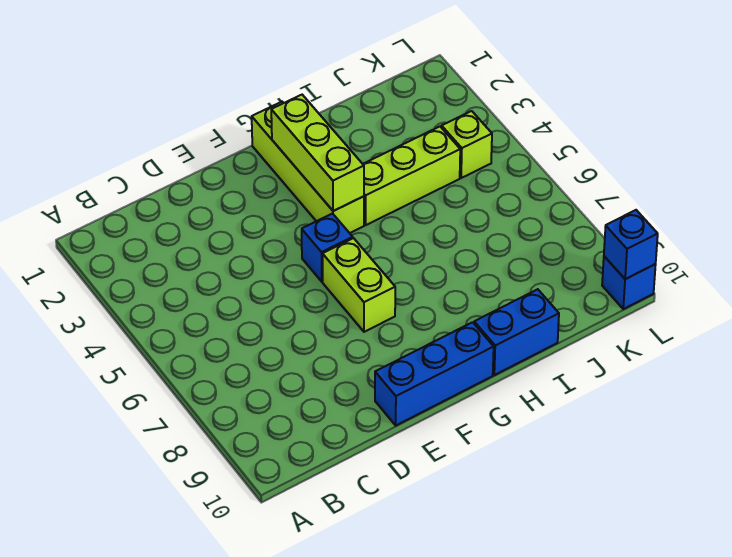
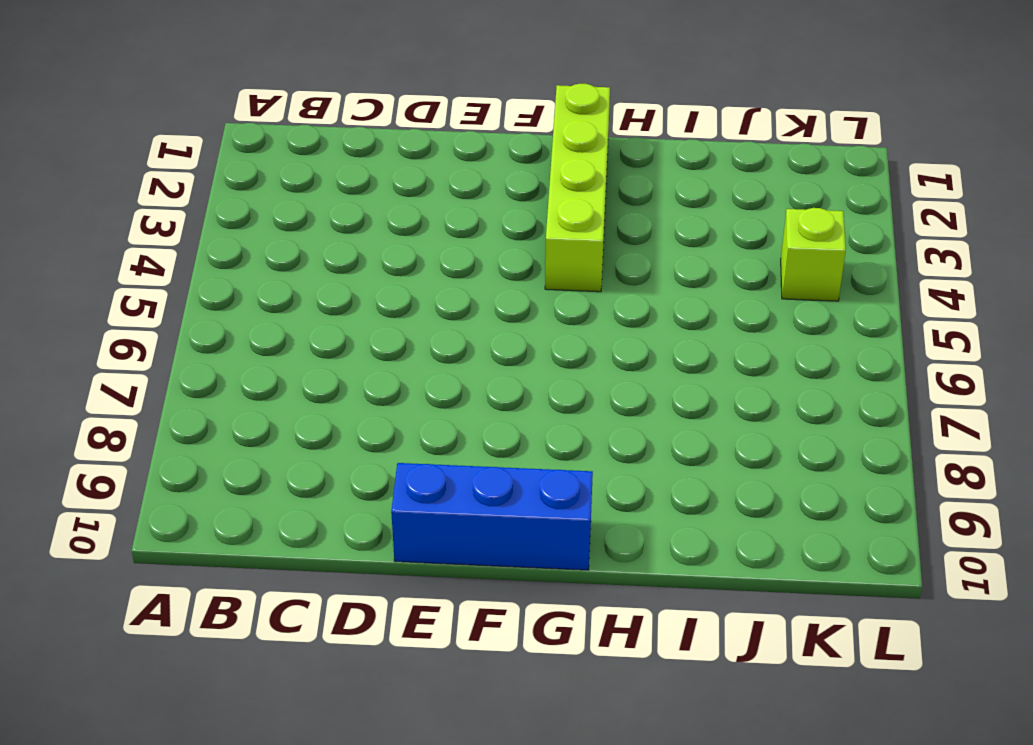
none -> blue brick F5 level 1
none -> lime brick F6:F7 level 1

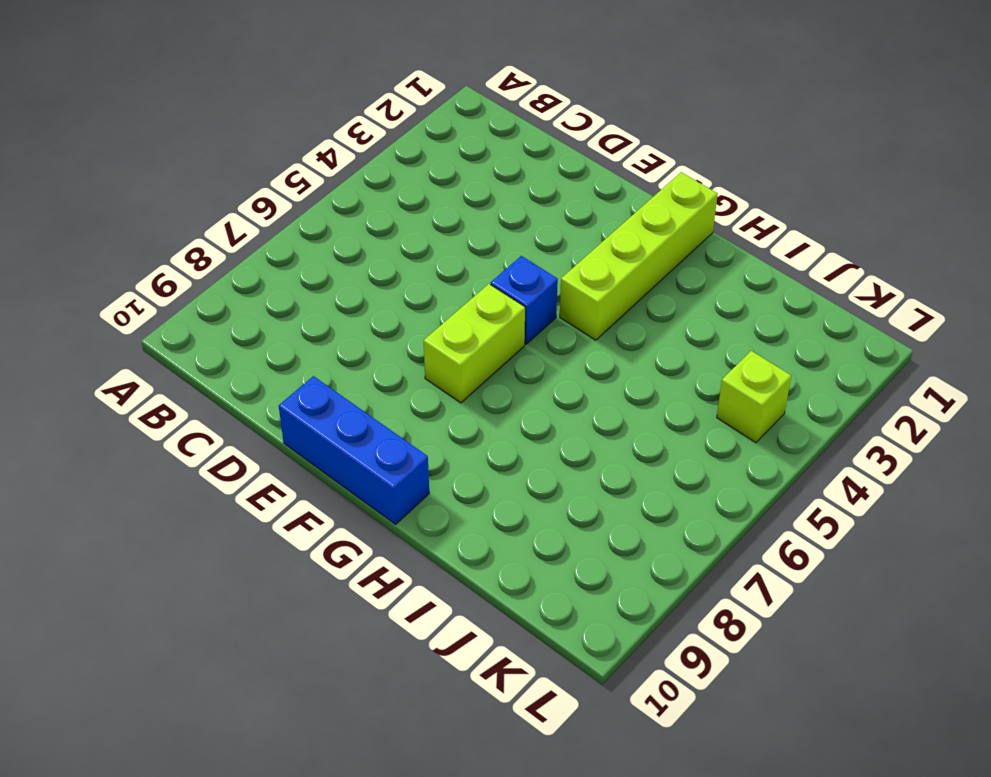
none -> lime brick H4:J4 level 1
none -> blue brick H10:I10 level 1

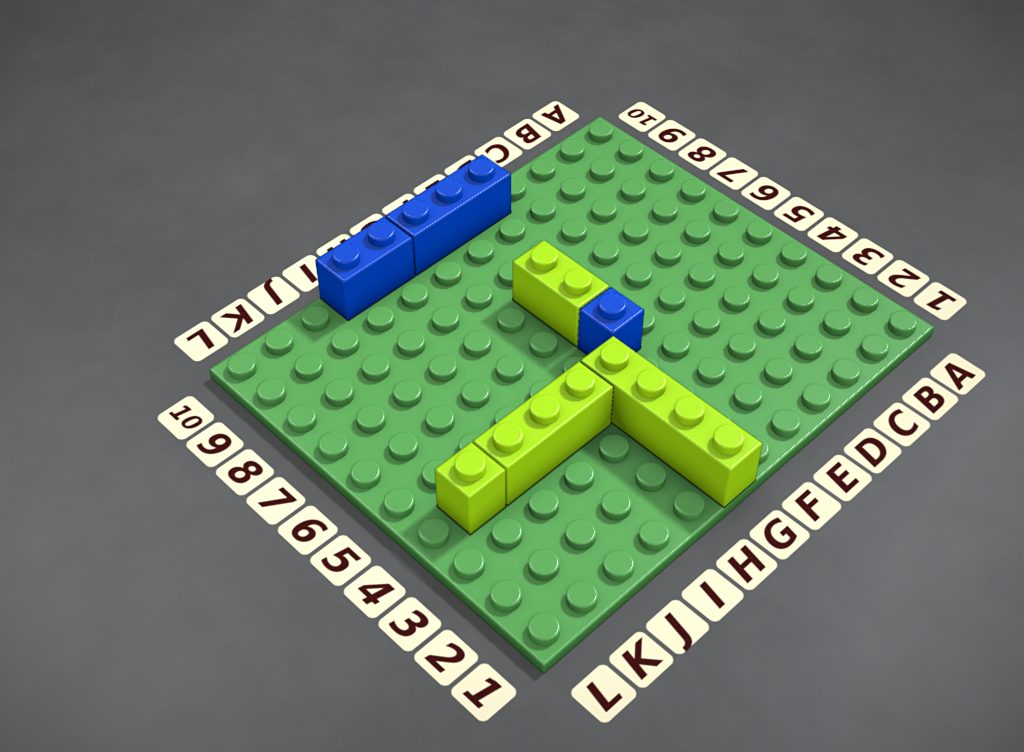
none -> blue brick L10 level 1
none -> lime brick G2:G4 level 2

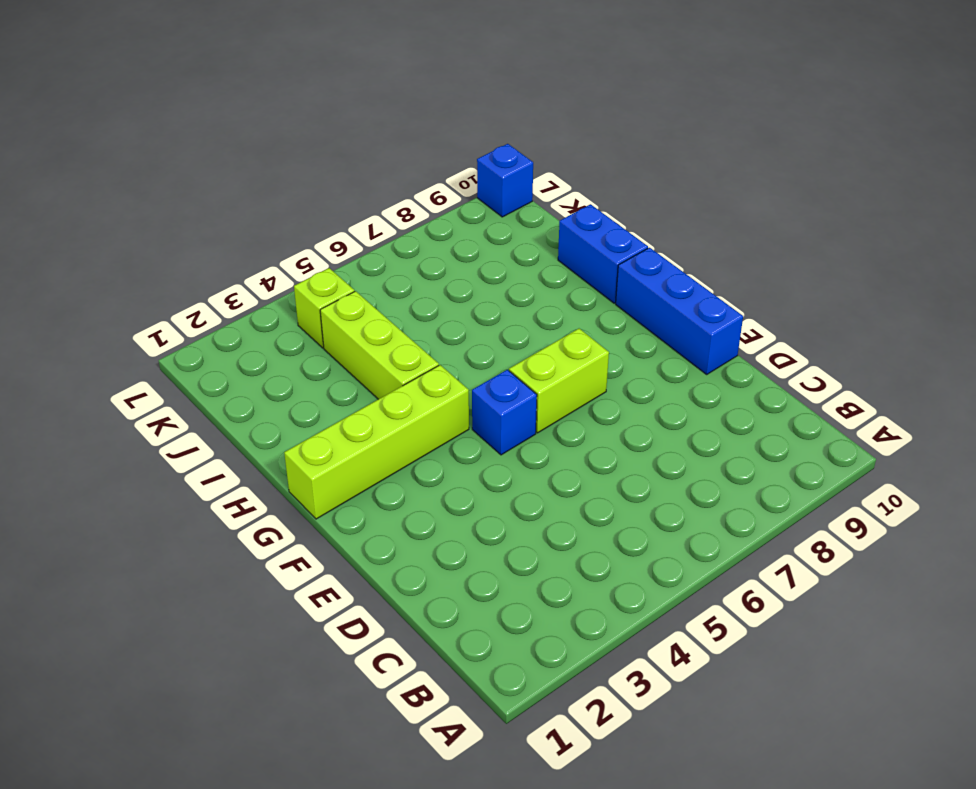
none -> lime brick G2:G4 level 2
none -> blue brick L10 level 2

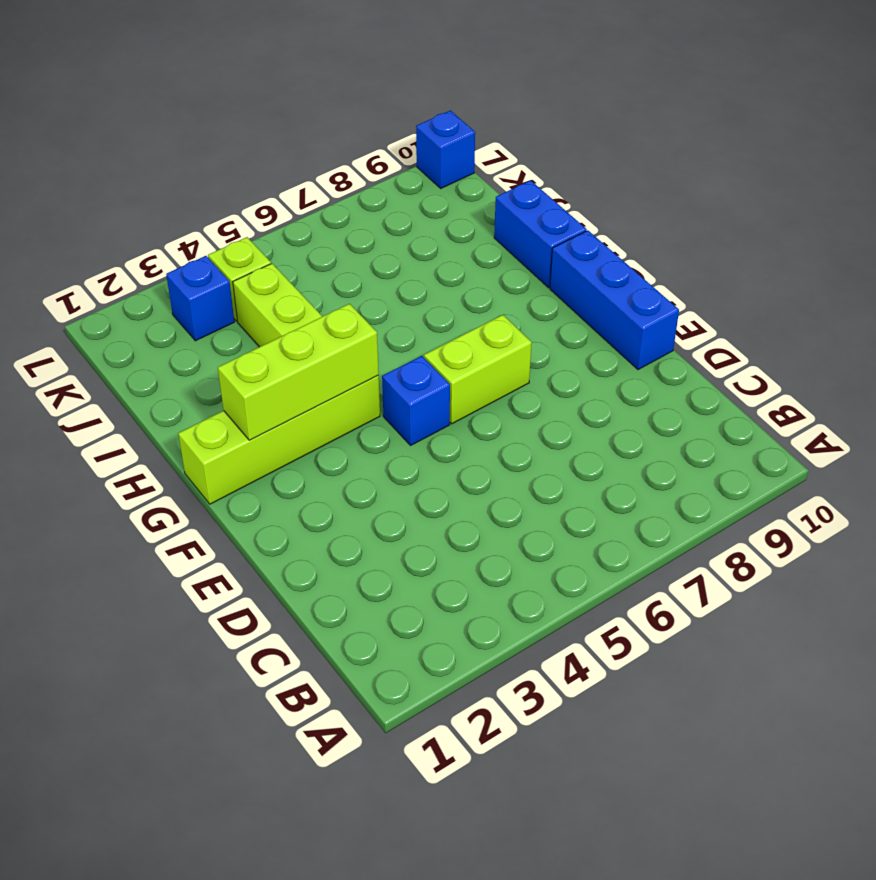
blue brick K3 level 1 -> blue brick L10 level 2

